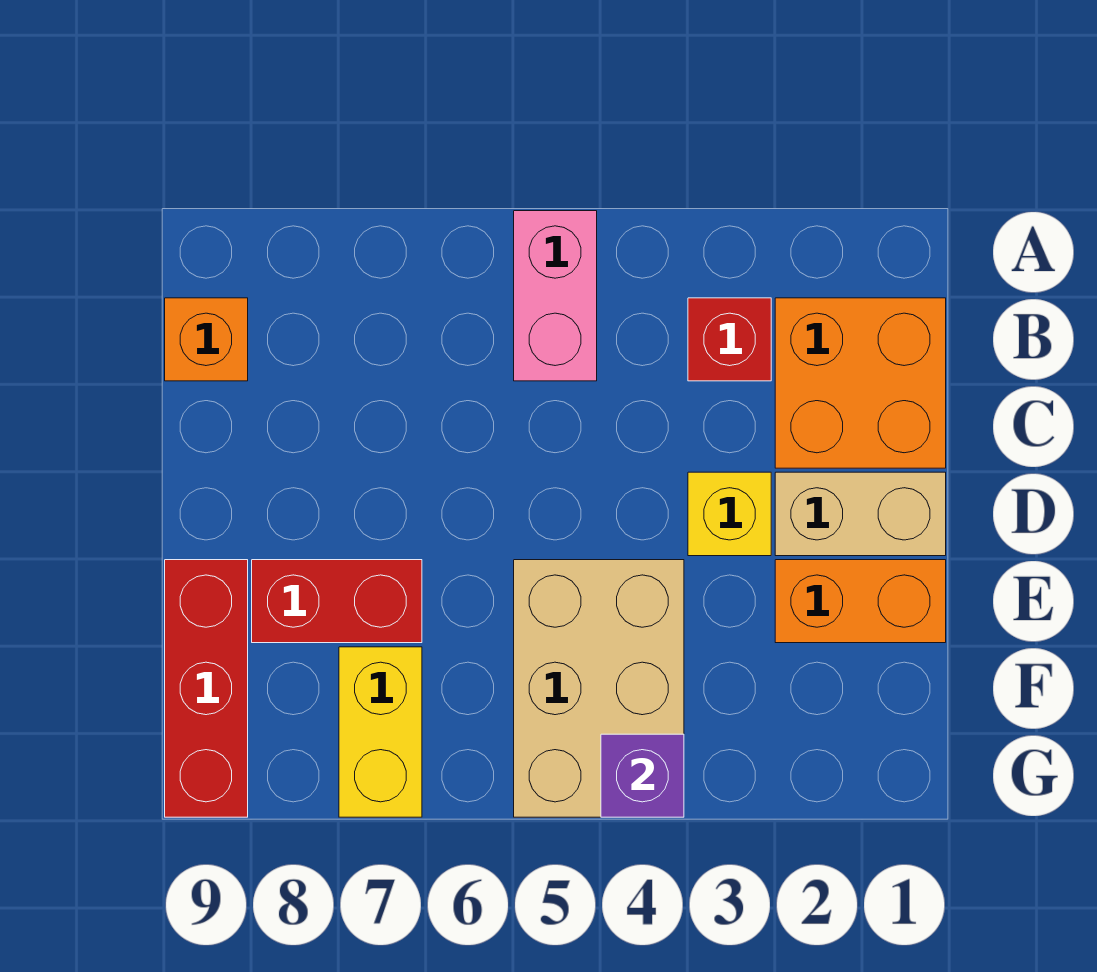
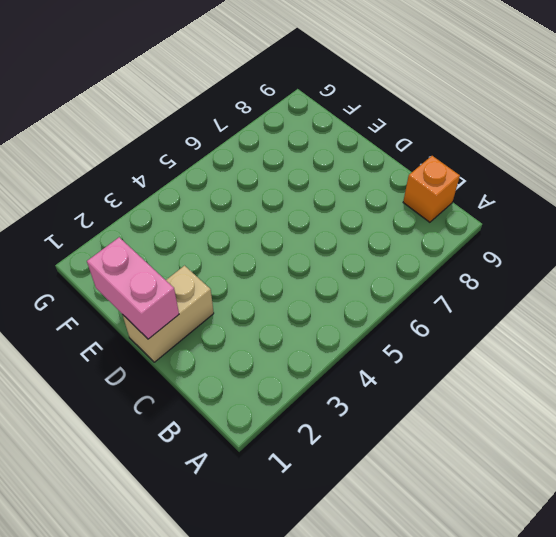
pink brick D1:E1 level 2 -> pink brick A5:B5 level 1
none -> orange brick B1:C2 level 1
none -> red brick B3 level 1
none -> yellow brick D3 level 1

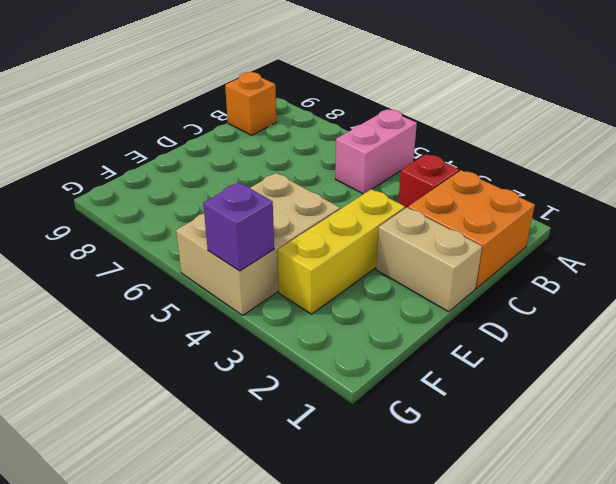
yellow brick D3:F3 level 1 -> yellow brick D3 level 1
none -> orange brick E1:E2 level 1
none -> red brick E7:E8 level 1
none -> red brick E9:G9 level 1

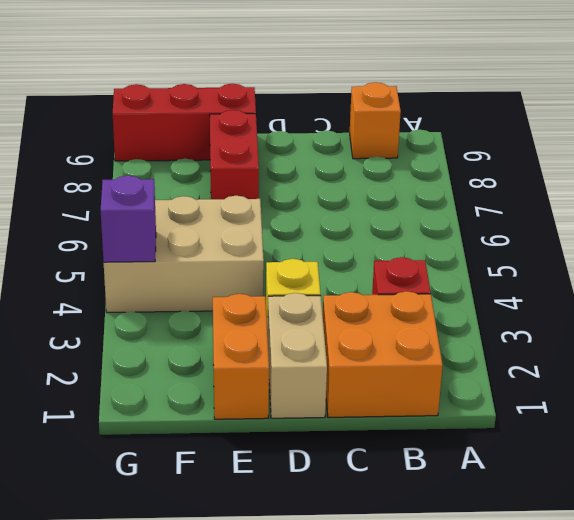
none -> pink brick A5:B5 level 1
none -> yellow brick F7:G7 level 1

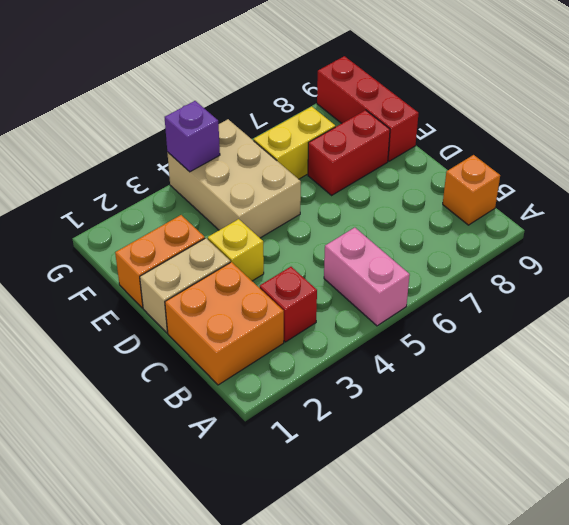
yellow brick F6:F7 level 1 -> yellow brick F7:G7 level 1

